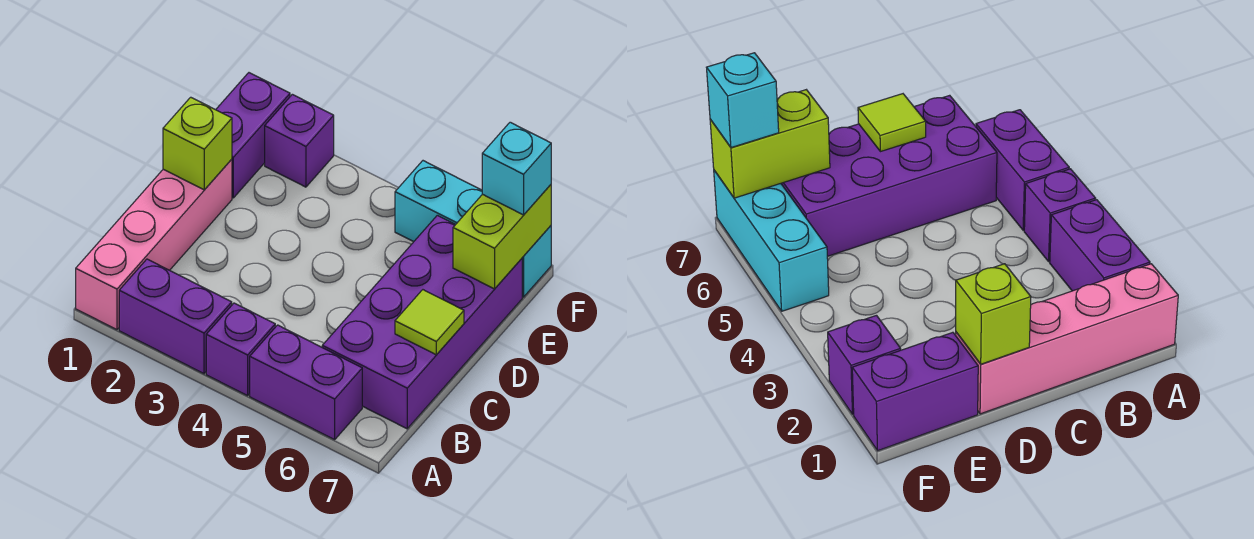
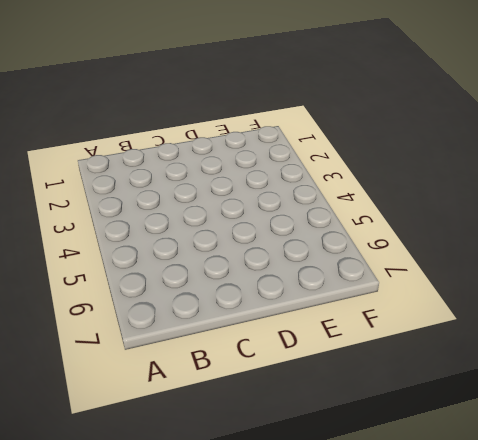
none -> pink brick A1:D1 level 1
none -> purple brick A2:A3 level 1
none -> purple brick A4 level 1

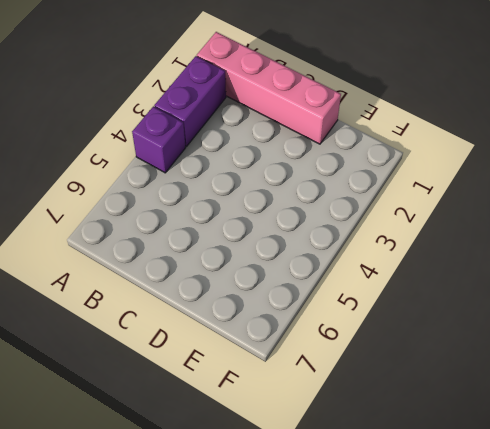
none -> purple brick A5:A6 level 1
none -> purple brick B6:E7 level 1
none -> purple brick E1:F1 level 1

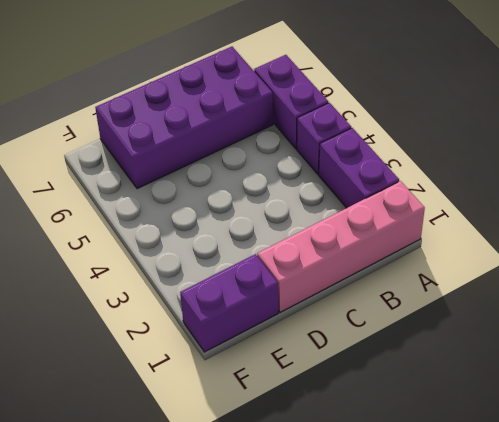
none -> purple brick F2 level 1
none -> cyan brick F5:F7 level 1
none -> lime tile C7 level 2

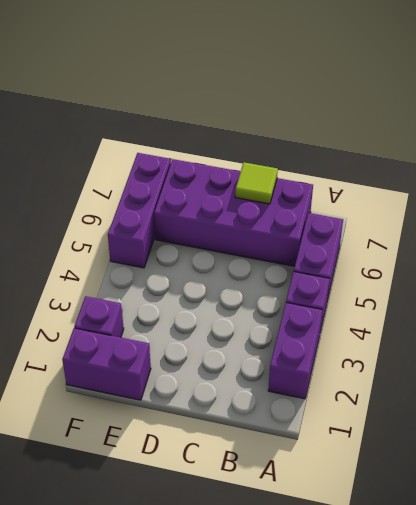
purple brick F5:F7 level 1 -> cyan brick F5:F7 level 1
none -> pink brick A1:D1 level 1
none -> lime brick D1 level 2
none -> lime brick E7:F7 level 2

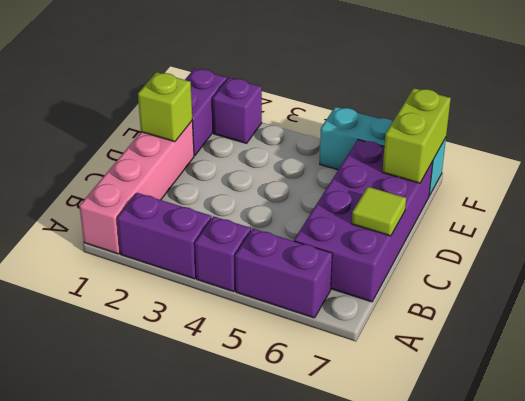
none -> cyan brick F7 level 3

